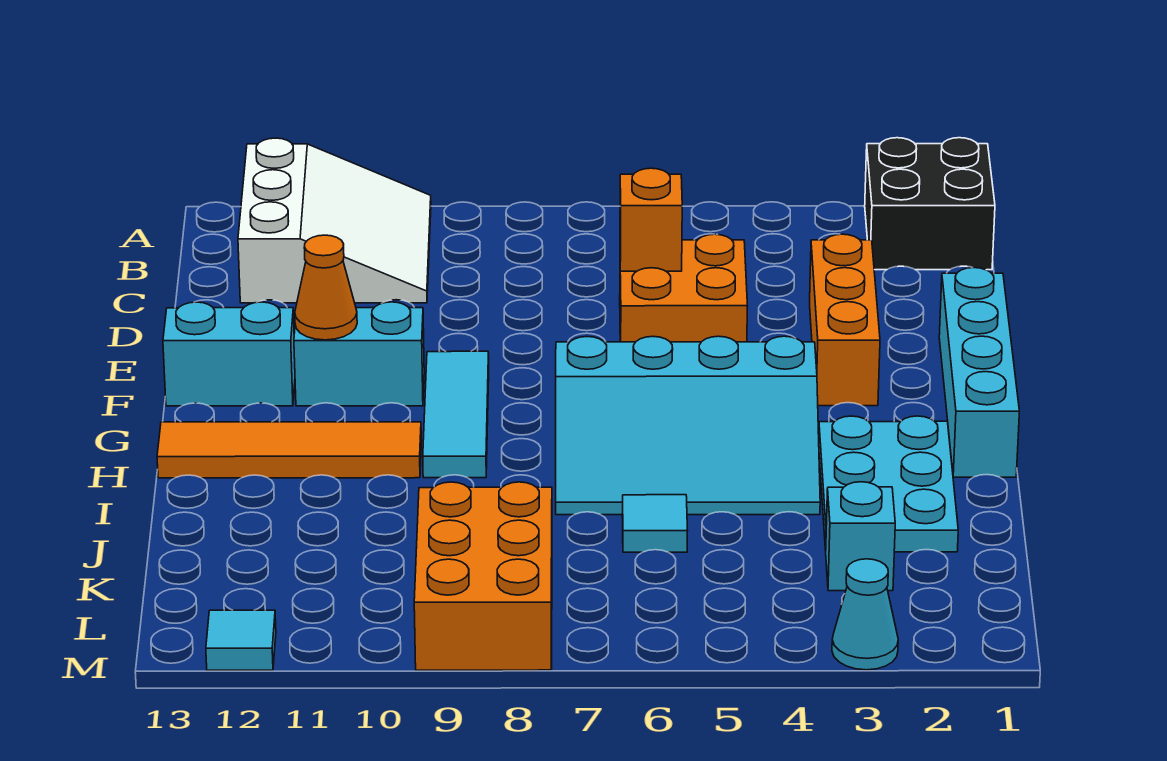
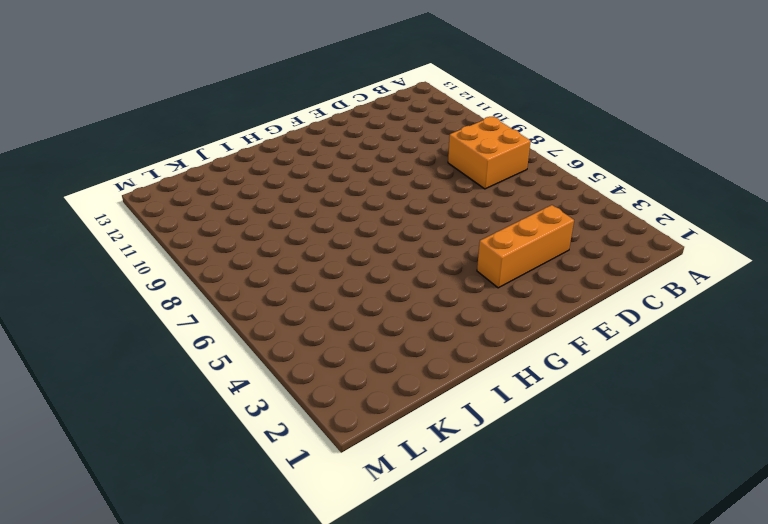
orange brick B7:C8 level 1 -> orange brick D5:E6 level 1
none -> black brick A1:B2 level 1
none -> white slope A10:C12 level 1 top 12
none -> cyan brick E1:H1 level 1

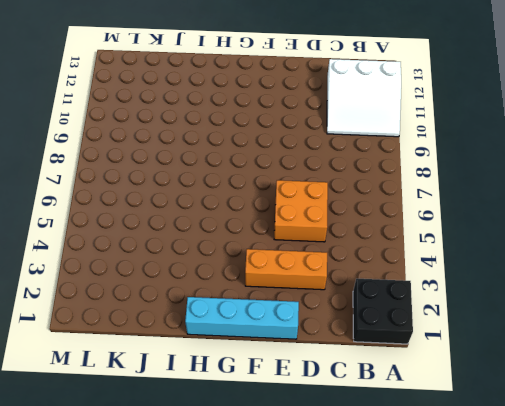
none -> cyan tile F9:H9 level 1
none -> cyan brick F10:F11 level 1
none -> cyan brick F12:F13 level 1

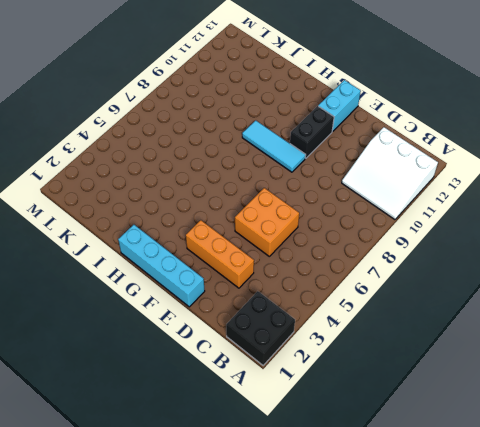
black brick F10:F11 level 1 -> cyan brick F10:F11 level 1
none -> cyan slope G4:I7 level 1 top G
none -> cyan plate H2:J3 level 1
none -> orange tile H10:H13 level 1

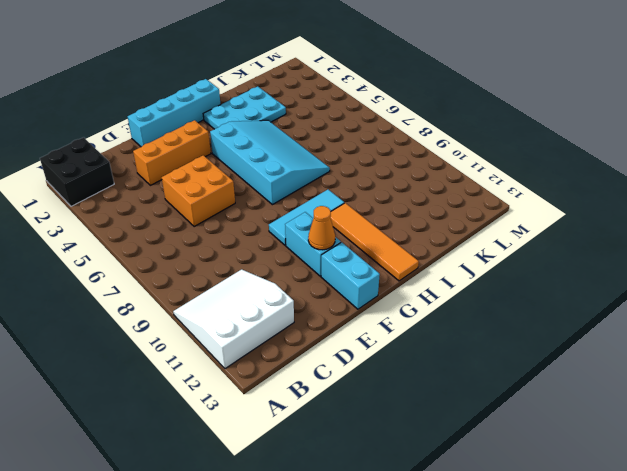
none -> cyan tile J6 level 1
none -> cyan brick K3 level 1
none -> orange brick K8:M9 level 1

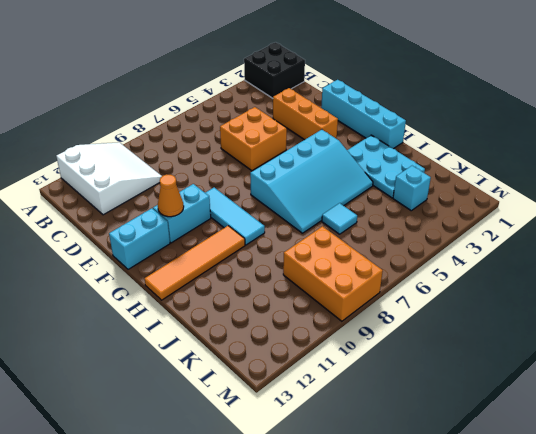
none -> cyan cone M3 level 1
none -> cyan tile M12 level 1
none -> orange brick D6 level 2

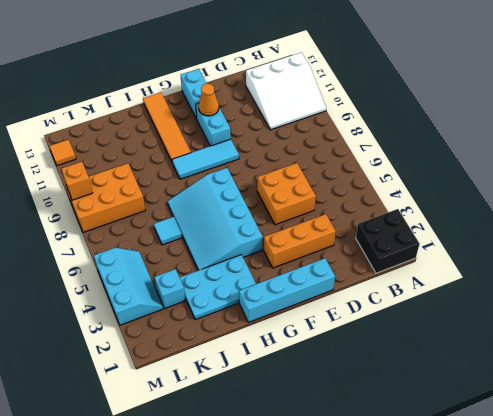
cyan slope L3:M5 level 1 top M -> cyan cone M3 level 1
orange brick M9 level 2 -> orange brick D6 level 2
orange tile M12 level 1 -> cyan tile M12 level 1

